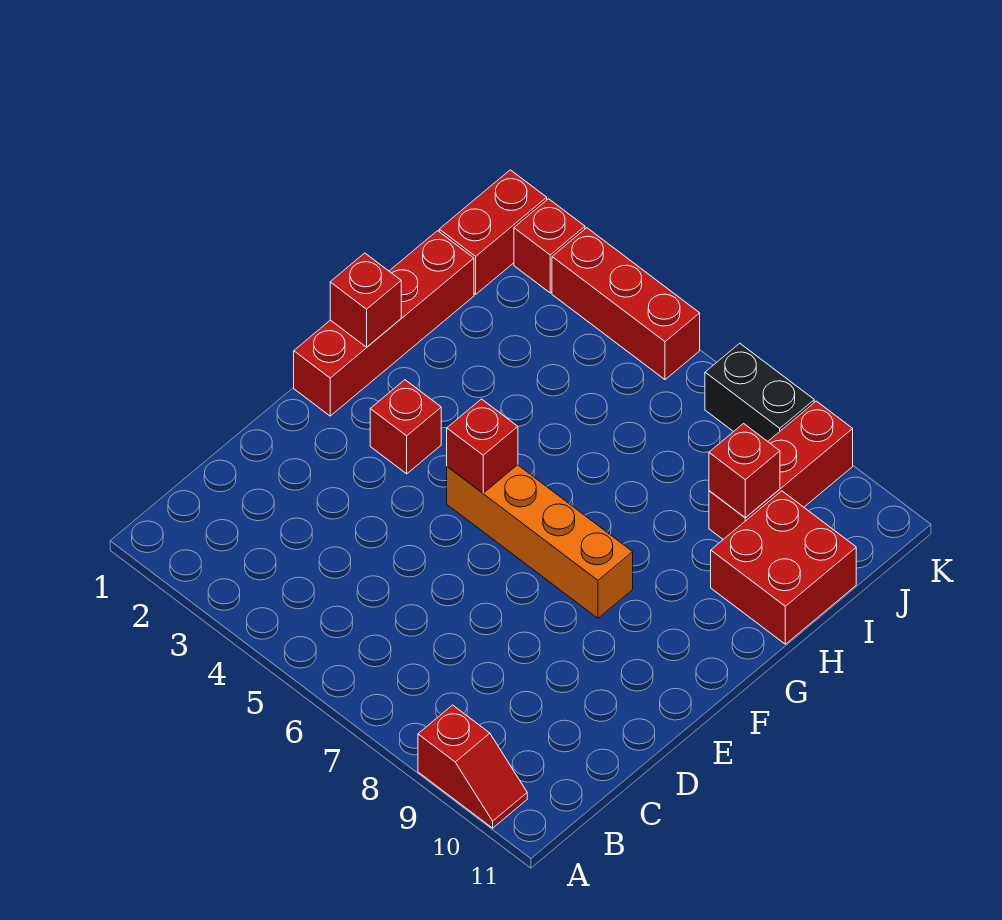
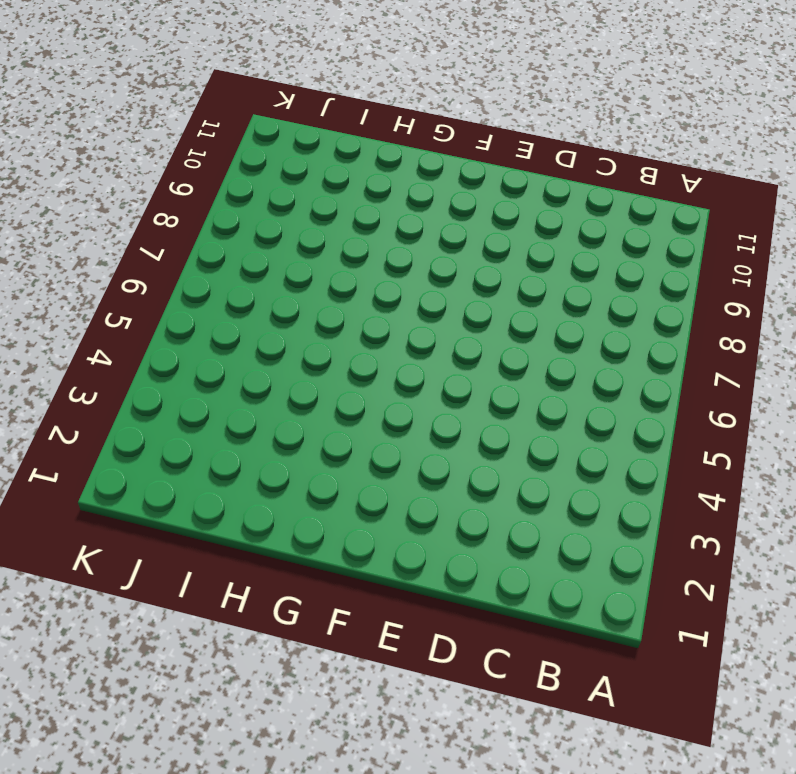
none -> red slope A9:A10 level 1 top 9
none -> red brick F1:I1 level 1
none -> red brick F3 level 1

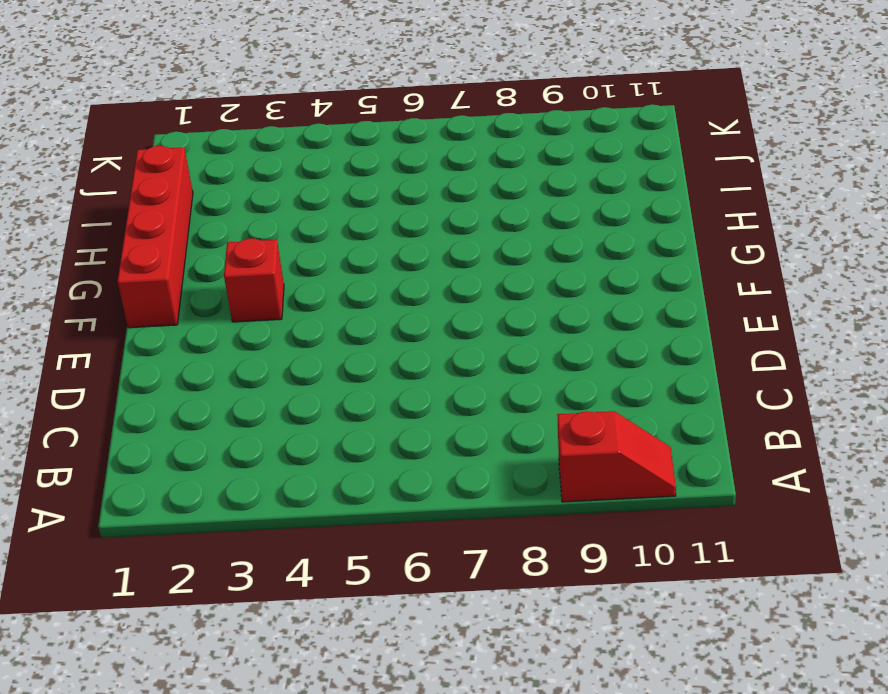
none -> orange brick F5:F8 level 1
none -> red brick H10:I11 level 1
none -> red brick I9:K9 level 1

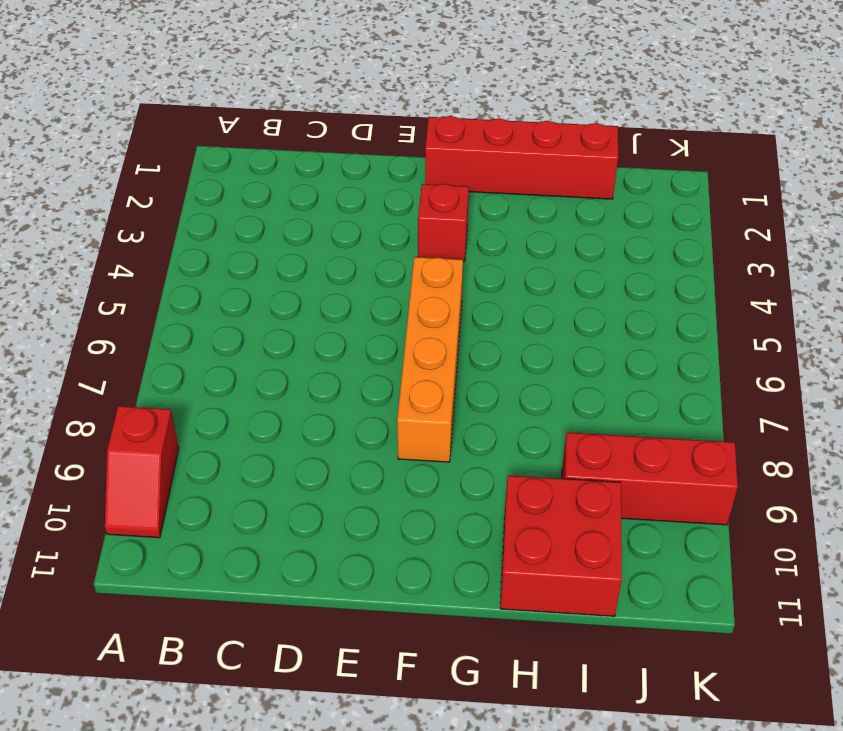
none -> red brick J1:K1 level 1
none -> red brick K2 level 1
none -> red brick K3:K5 level 1

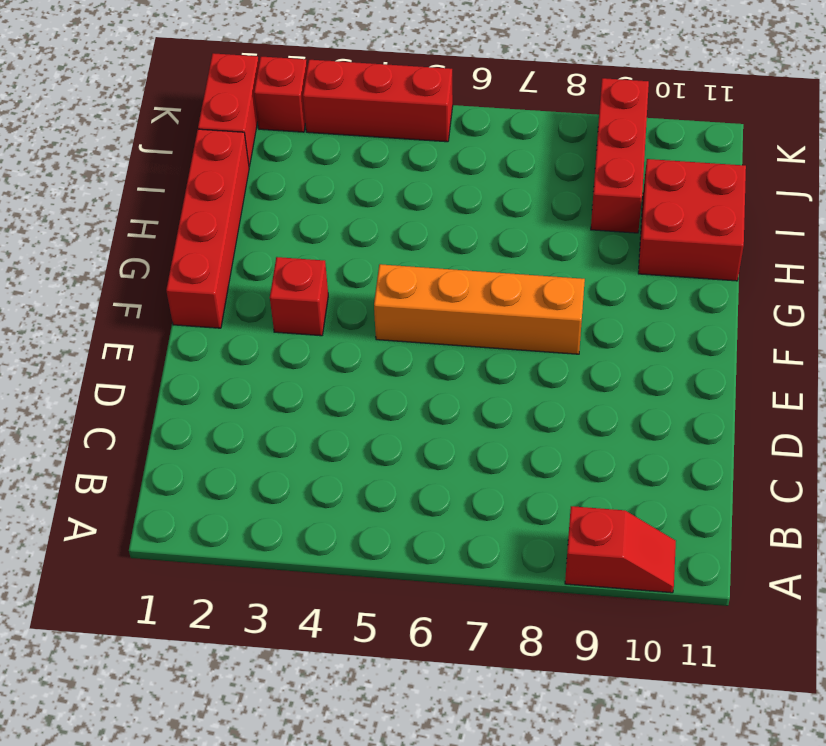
none -> black brick K7:K8 level 1
none -> red brick F5 level 2
none -> red brick G1 level 2

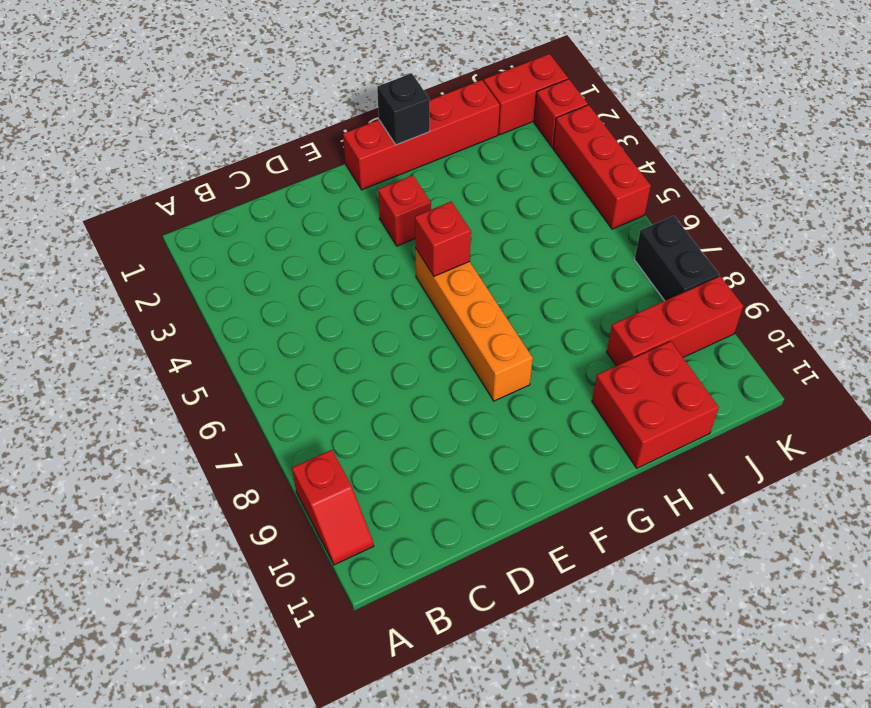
black brick G1 level 2 -> red brick G1 level 2
none -> red brick I9 level 2

